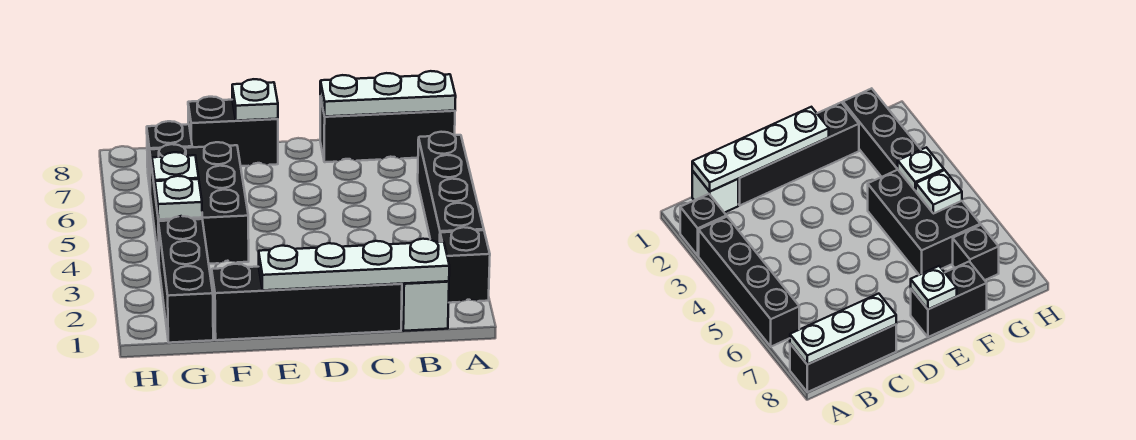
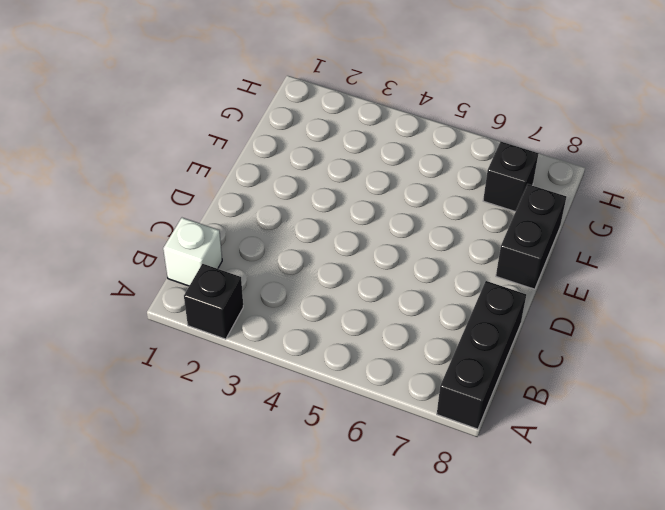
none -> black brick A3:A6 level 1
none -> black brick C1:F1 level 1
none -> black brick F4:G6 level 1

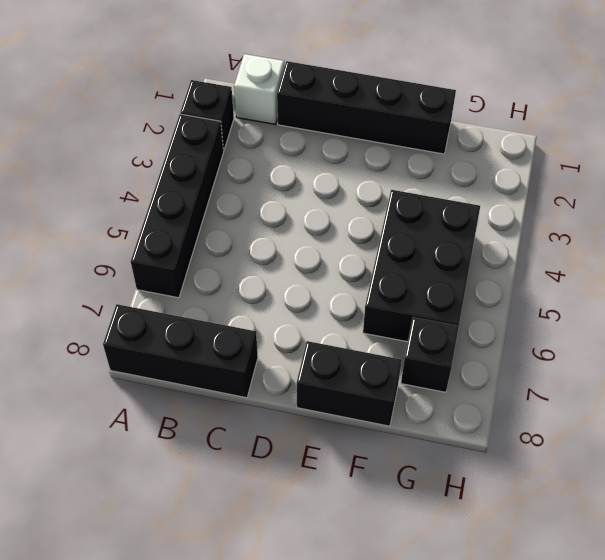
none -> black brick G1:G3 level 1
none -> white plate A8:C8 level 2
none -> white plate B1:E1 level 2

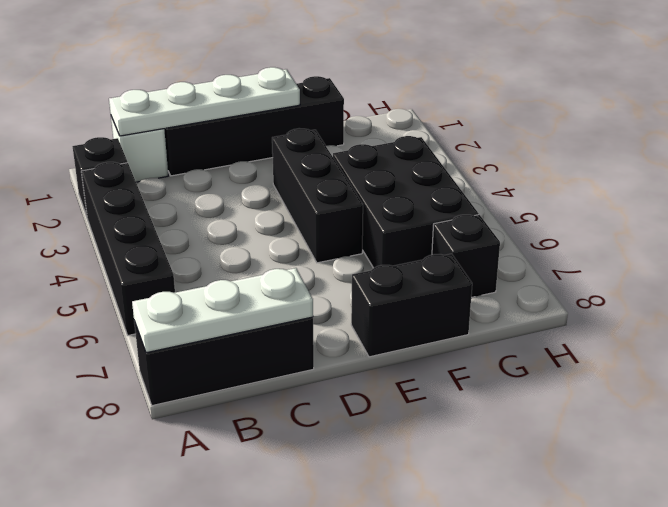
black brick E3:E5 level 1 -> black brick G1:G3 level 1
none -> white plate E8 level 2
none -> white plate G4 level 2
none -> white plate G5 level 2

